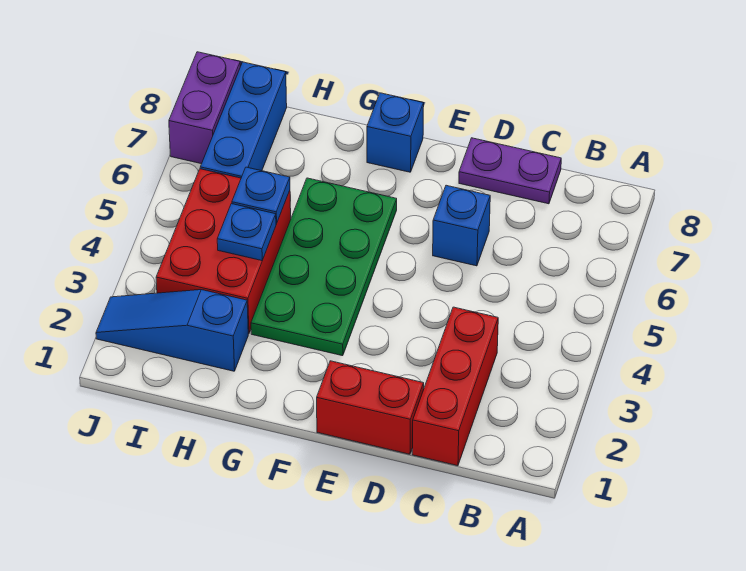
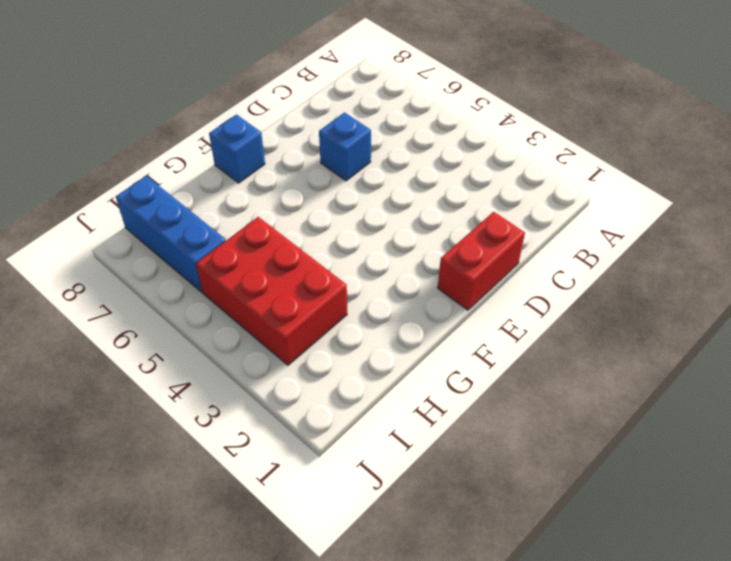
none -> red brick C1:C3 level 1
none -> purple plate C8:D8 level 1
none -> green plate F3:G6 level 1

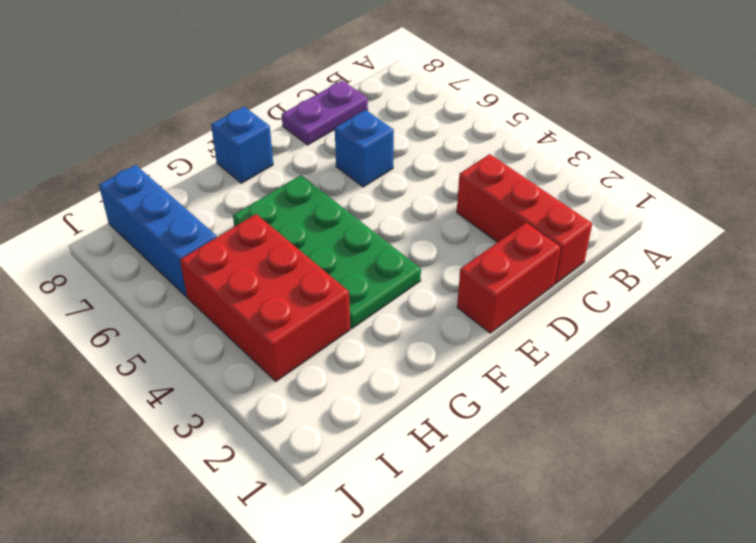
none -> blue slope H2:J2 level 1 top H
none -> purple brick J7:J8 level 1
none -> blue plate H4 level 2

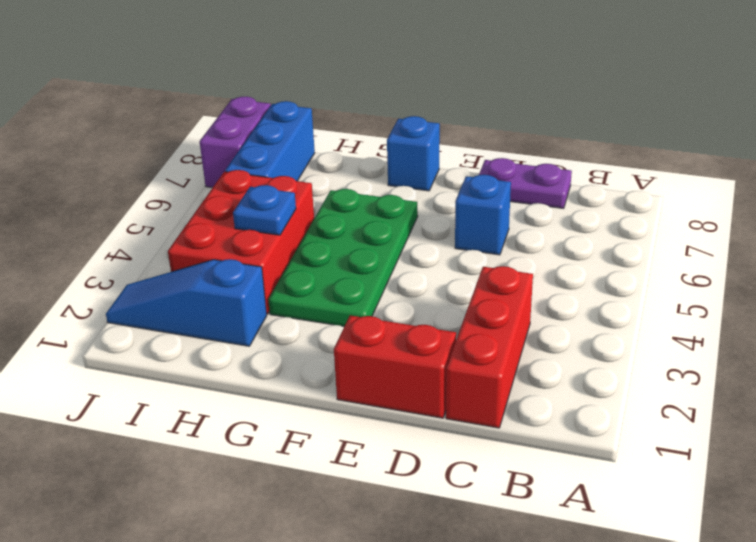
none -> blue plate H5 level 2

